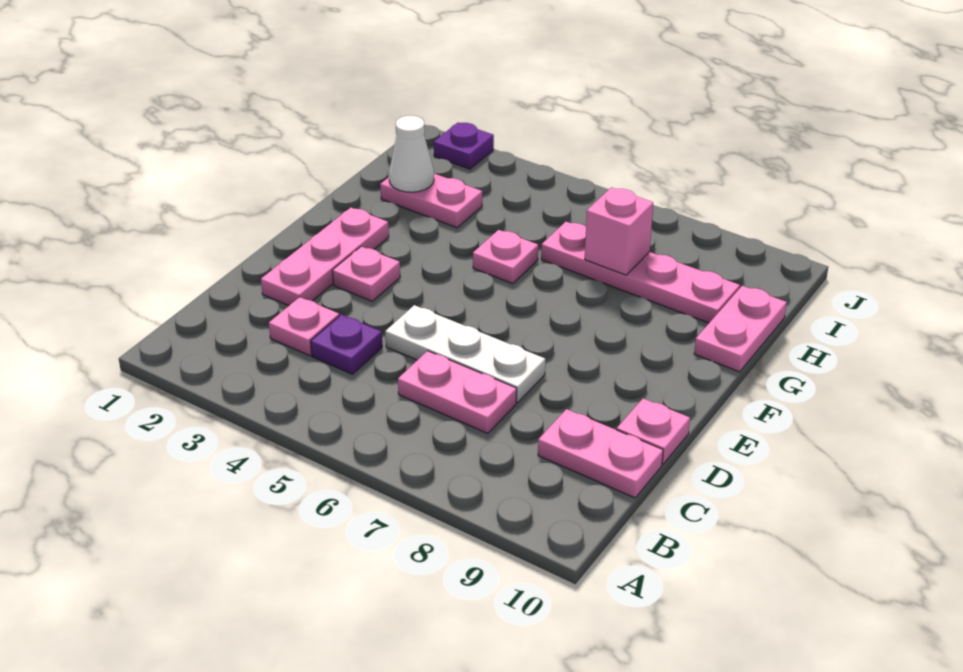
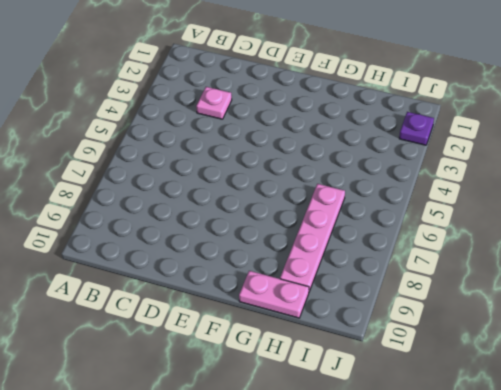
none -> purple plate C4 level 1
none -> pink plate C6:C7 level 1
none -> pink plate C9:C10 level 1

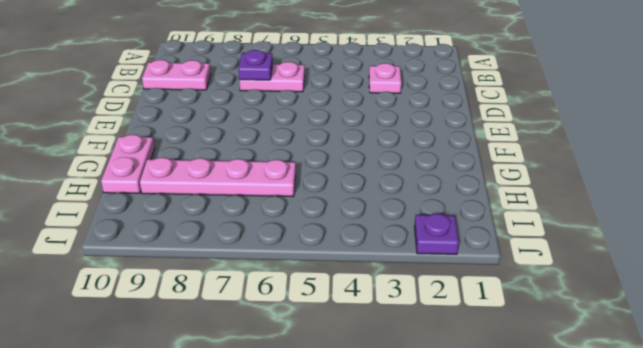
purple plate C7 level 2 -> purple plate C4 level 1
none -> pink plate D2:F2 level 1
none -> white plate D5:D7 level 1
none -> pink plate D10 level 1

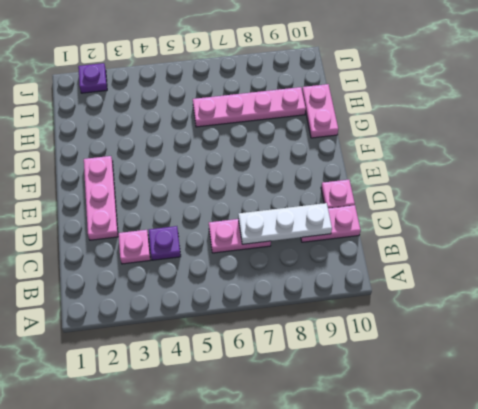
white plate C7:C9 level 2 -> white plate D5:D7 level 1
none -> pink plate E3 level 1
none -> pink plate G5 level 1
none -> pink plate H2:H3 level 1

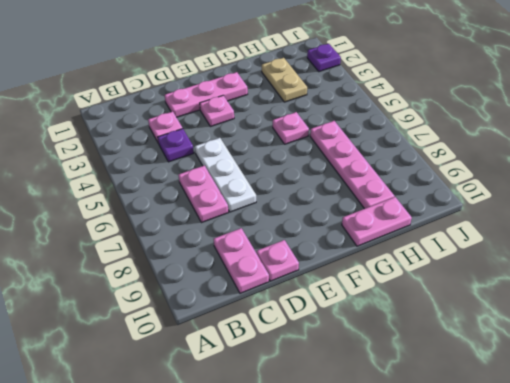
tan plate H2:H3 level 1 -> pink plate H2:H3 level 1
none -> white cone H2 level 2
none -> pink brick H7 level 2

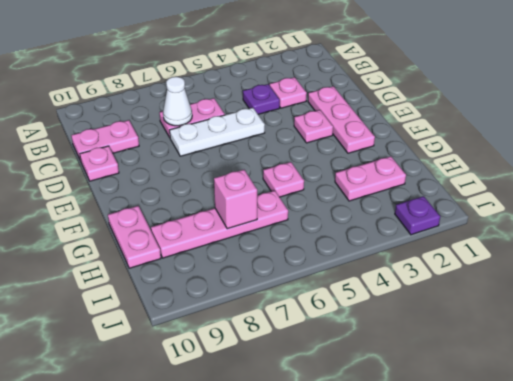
white cone C7 level 2 -> white cone H2 level 2

